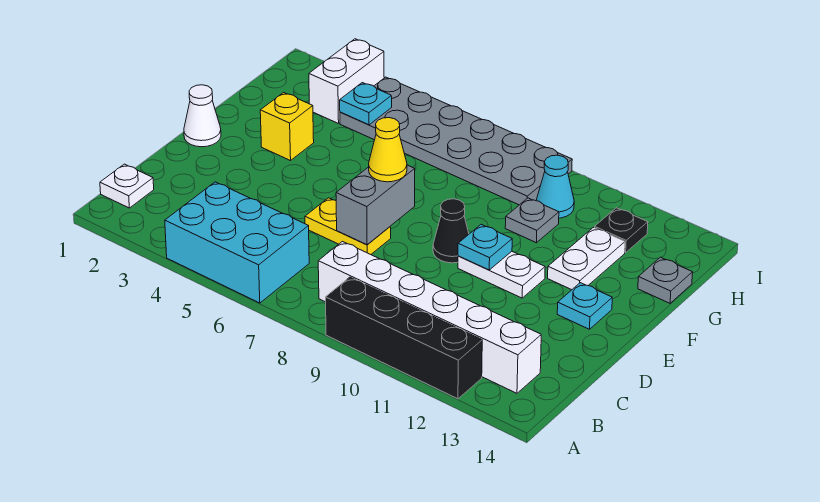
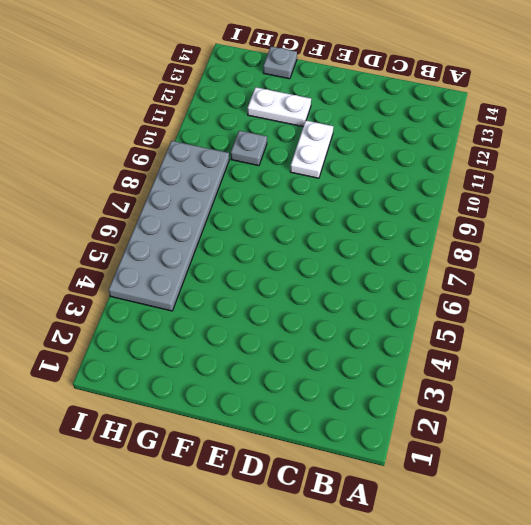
none -> cyan brick A4:B6 level 1
none -> black brick A9:A12 level 1
none -> white plate B1 level 1

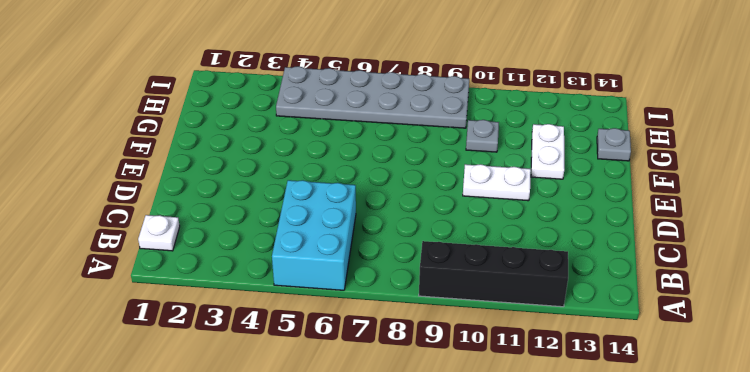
cyan brick A5:C6 level 1 -> cyan brick A4:B6 level 1
none -> white brick B8:B13 level 1
none -> yellow plate D6:D7 level 1
none -> white cone E1 level 1

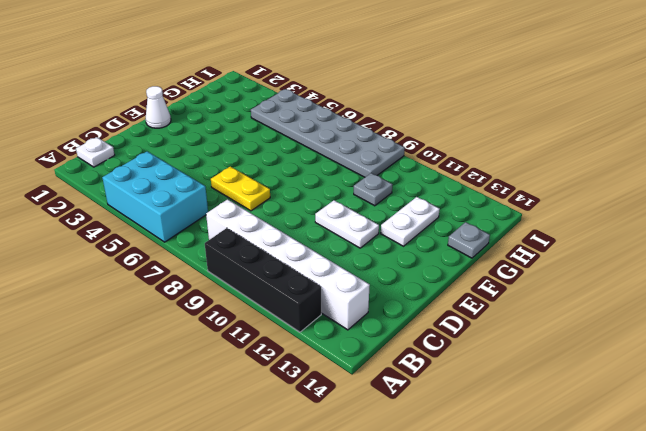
none -> black cone E9 level 1
none -> cyan plate E13 level 1
none -> yellow brick F3 level 1

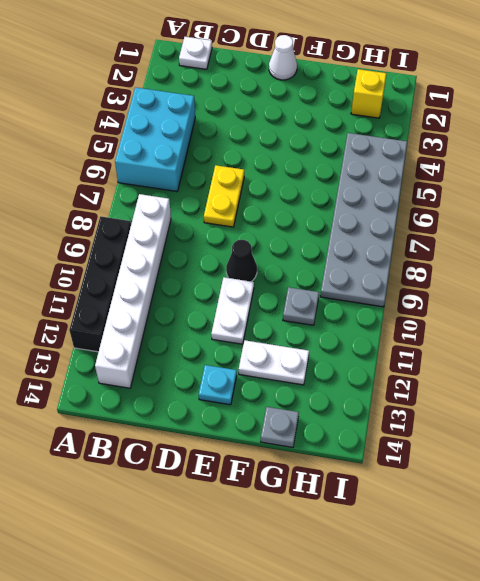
yellow brick H2 level 1 -> yellow brick F3 level 1
none -> white brick H3:I3 level 1
none -> cyan cone H10 level 1
none -> black plate H12 level 1

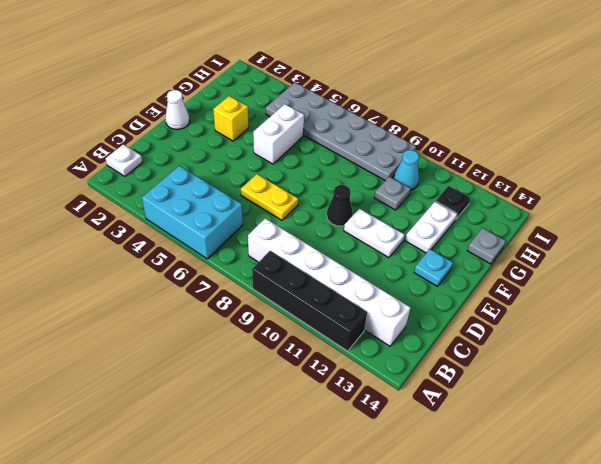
white brick F5:G5 level 1 -> white brick H3:I3 level 1
none -> grey brick D7:E7 level 2
none -> cyan plate E10 level 2
none -> cyan plate H4 level 2

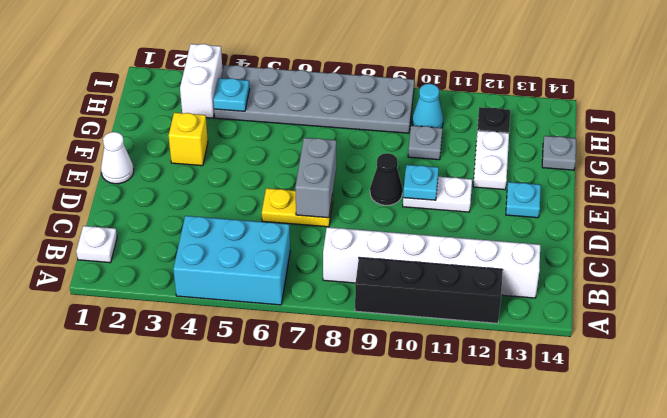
none -> yellow cone E7 level 3

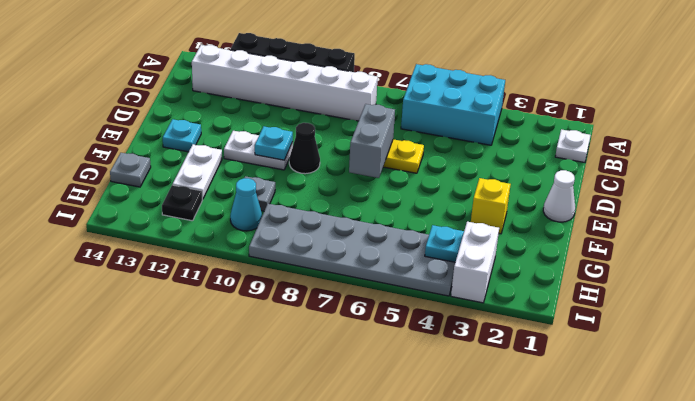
none -> yellow cone E7 level 3

